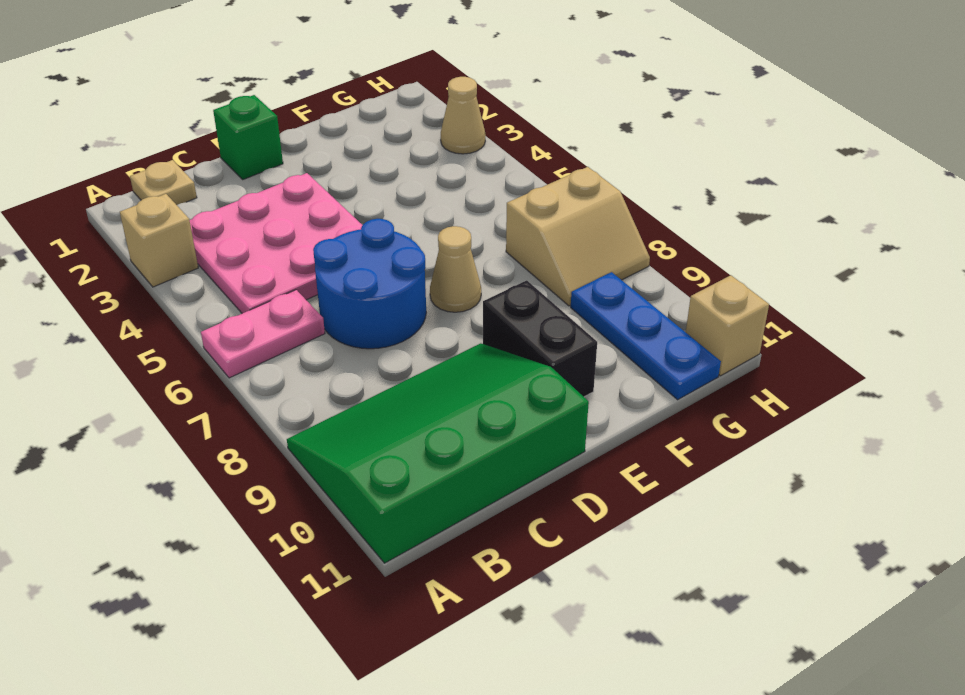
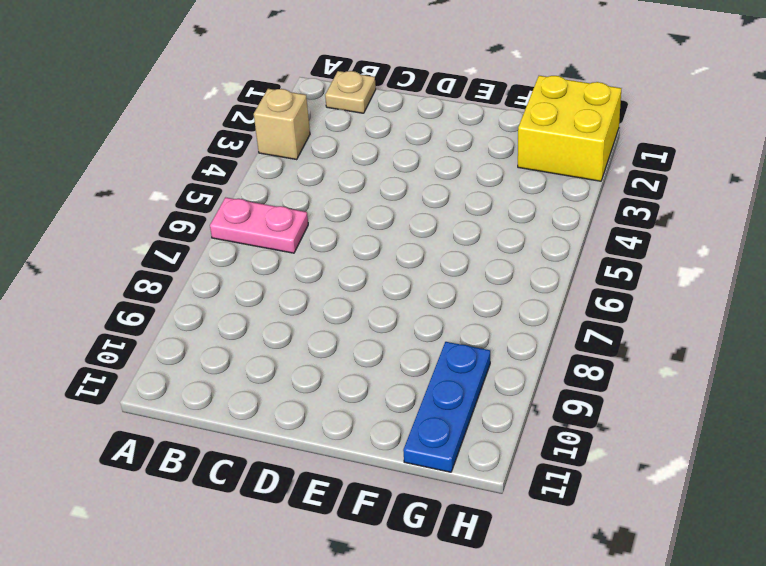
yellow brick G1:H2 level 1 -> none
none -> green slope A9:D11 level 1 top 11
none -> pink plate B3:D5 level 1
none -> blue round brick C6:D7 level 1

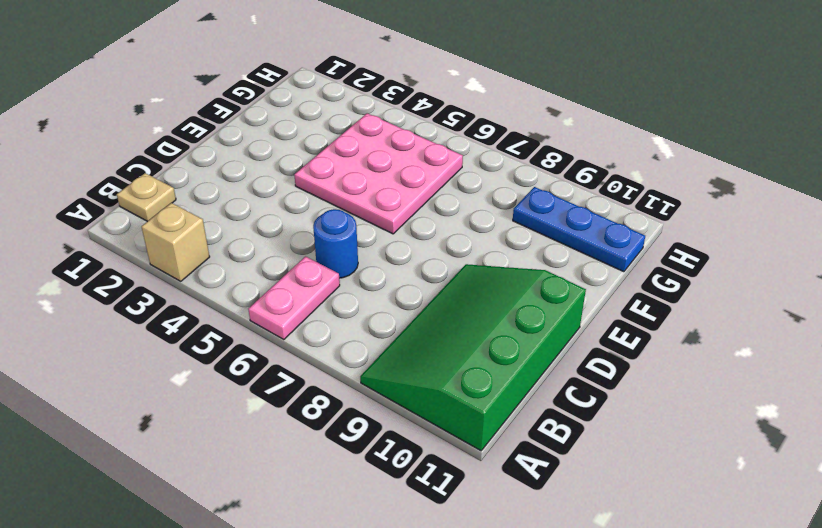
blue round brick C6 level 1 -> blue round brick C6:D7 level 1
pink plate E4:G6 level 1 -> pink plate B3:D5 level 1
none -> green brick D1 level 1
none -> tan cone E7 level 1
none -> black brick E9:E10 level 1

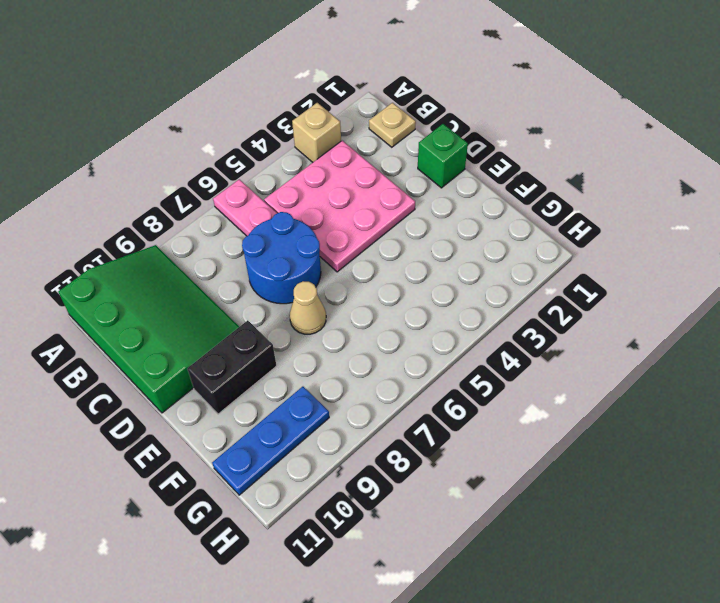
none -> tan slope G7:H8 level 1 top 7
none -> tan cone H3 level 1
none -> tan brick H11 level 1

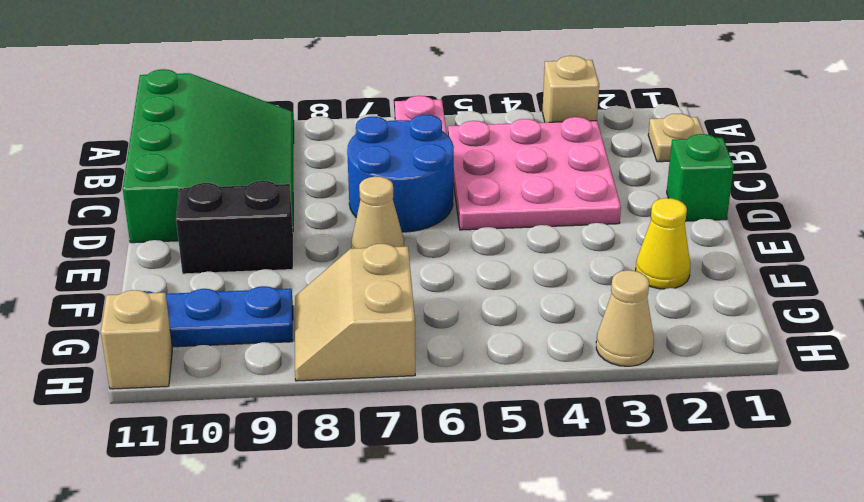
yellow cone F2 level 1 -> none

